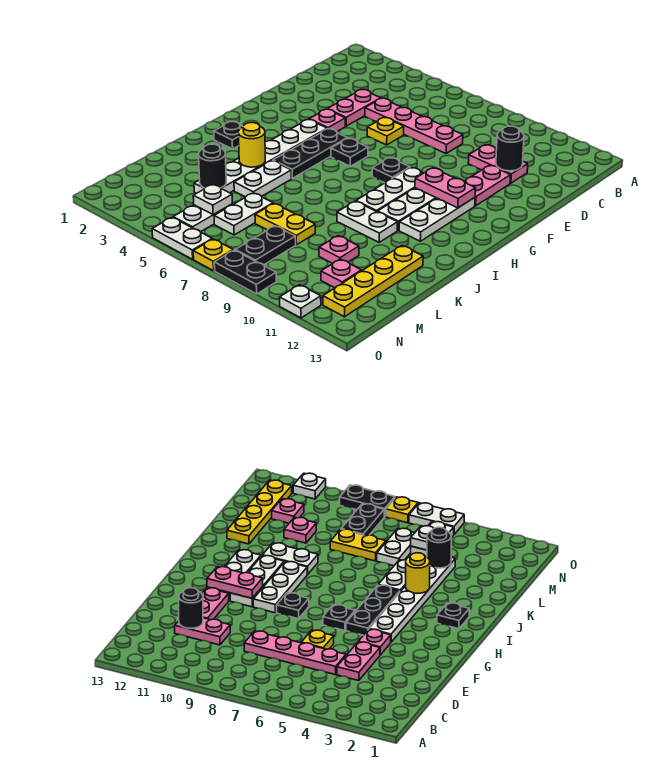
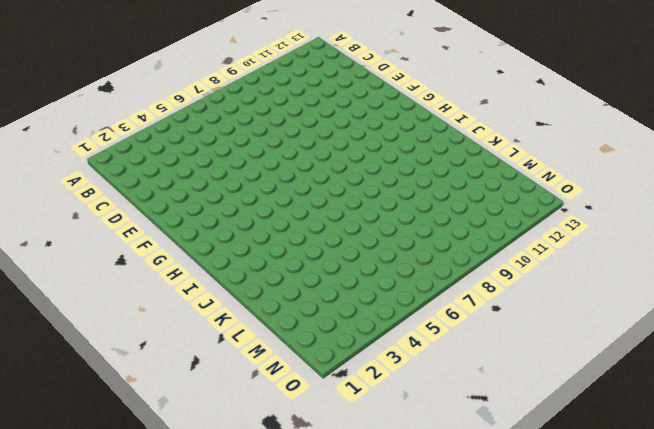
none -> pink plate D4:E4 level 1
none -> pink plate D5:D8 level 1
none -> pink plate D10:D11 level 1
none -> yellow plate E6 level 1

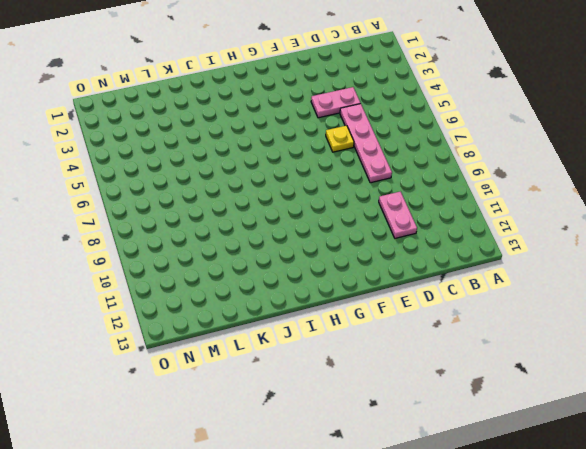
none -> pink plate E11:F11 level 1
none -> pink plate F4 level 1
none -> white plate G4:L4 level 1
none -> black plate G5:I5 level 1

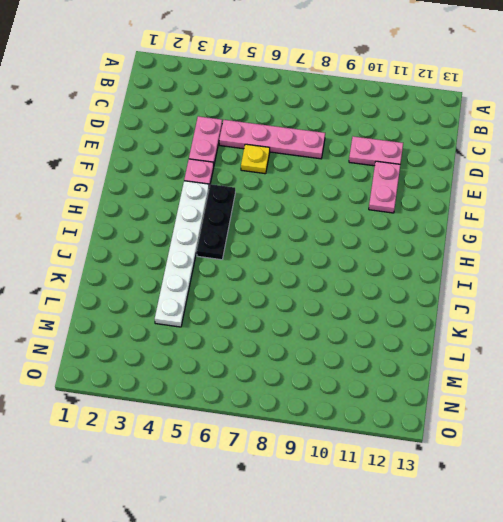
none -> black plate G6 level 1
none -> black plate G8 level 1
none -> white plate G9:I9 level 1
none -> white plate G10:I10 level 1

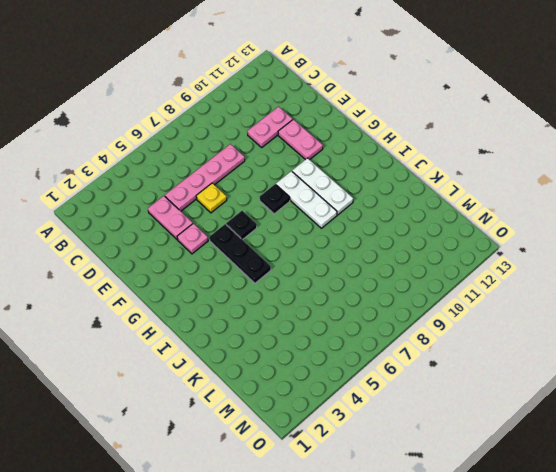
none -> white plate G4:L4 level 1
none -> white plate G11:I11 level 1
none -> black plate I2 level 1
none -> white plate J5:K5 level 1

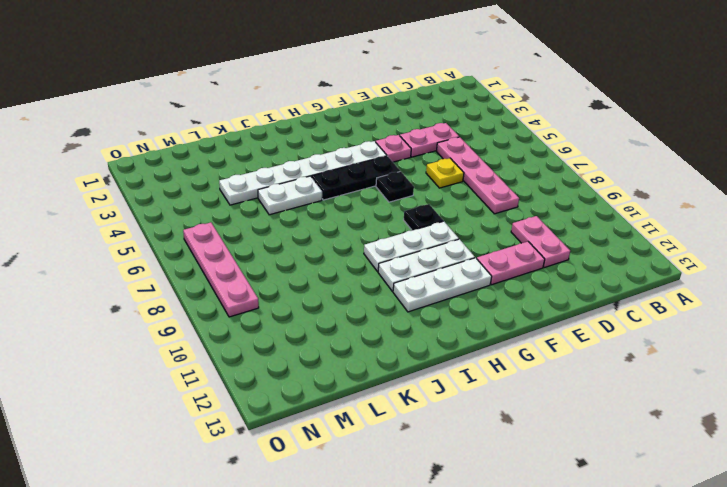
pink plate N6:N9 level 1 -> black plate M8:N8 level 1
none -> black plate I2 level 1
none -> white plate J9:J10 level 1
none -> yellow plate K12:N12 level 1
none -> white plate L6:M6 level 1

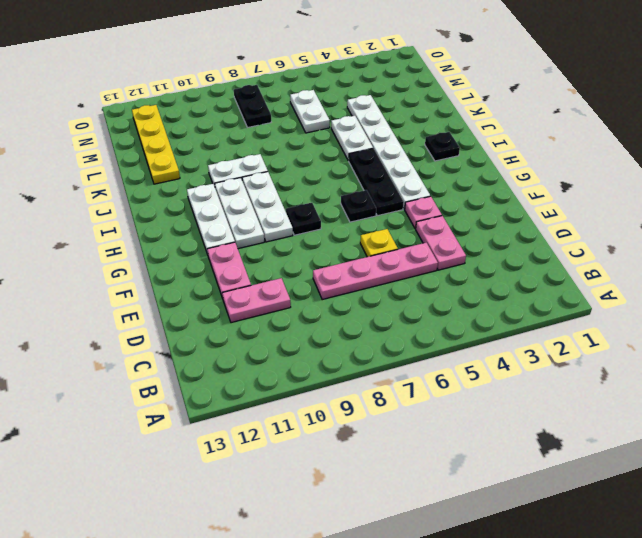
none -> yellow plate L7:L8 level 1
none -> pink plate L10 level 1
none -> white plate M5:N5 level 1
none -> pink plate M11 level 1

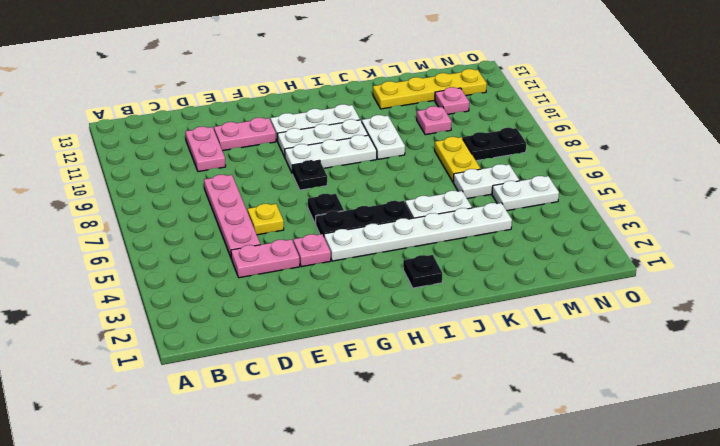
none -> white plate O5:O6 level 1
none -> yellow plate O7 level 1
none -> black plate O8:O9 level 1
none -> white plate O11 level 1

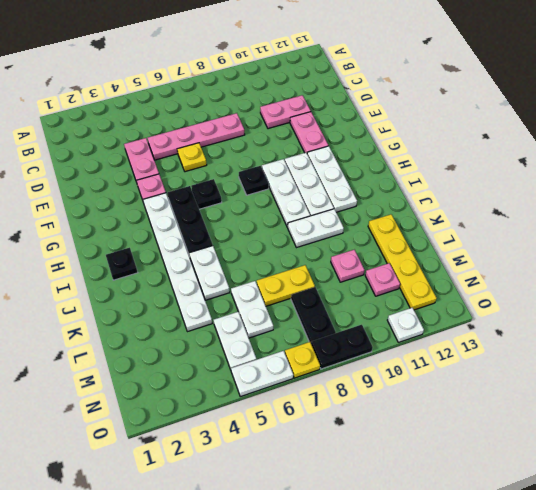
none -> black round brick D11 level 2
none -> pink plate G10:G11 level 2
none -> yellow round brick J4 level 2
none -> black round brick L4 level 2

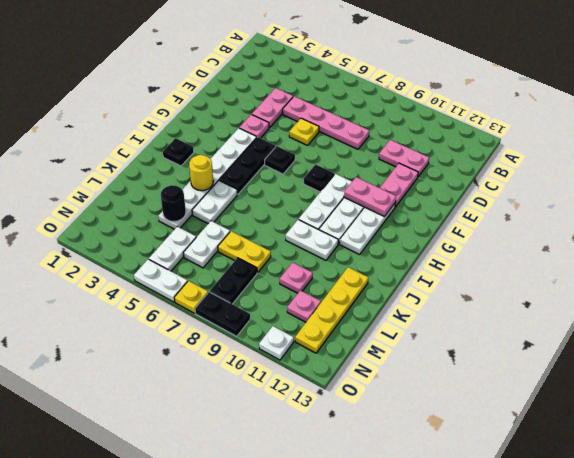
none -> black round brick D11 level 2
none -> white plate M5 level 2

